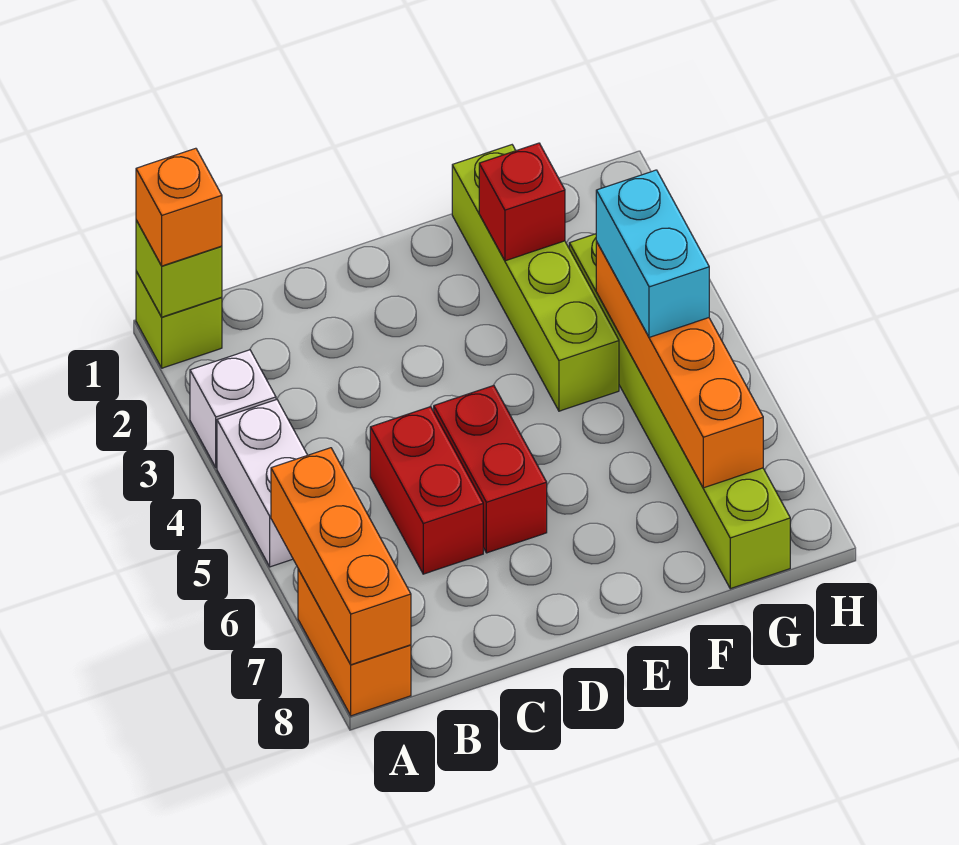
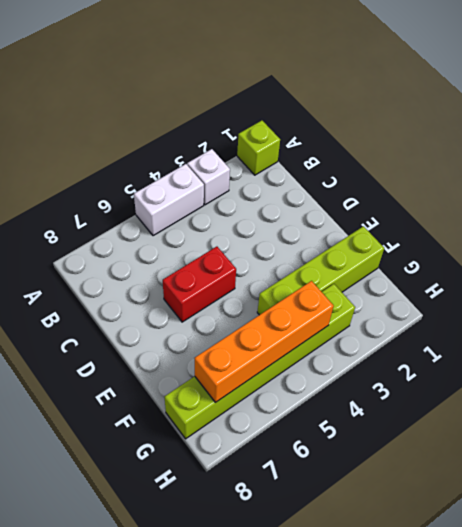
none -> orange brick A7:A8 level 1
none -> red brick C5:C6 level 1
none -> lime brick A1 level 2

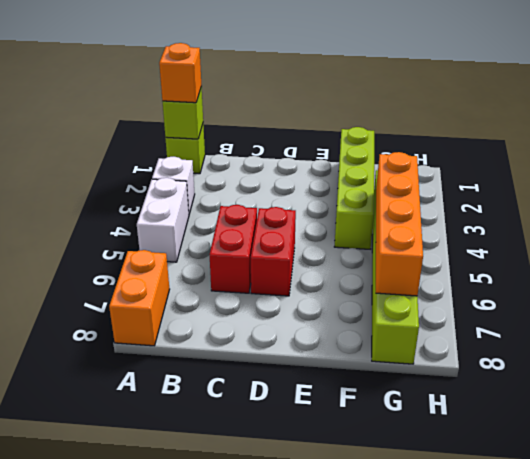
none -> orange brick A6:A8 level 2
none -> red brick F2 level 2
none -> cyan brick G4:G5 level 3

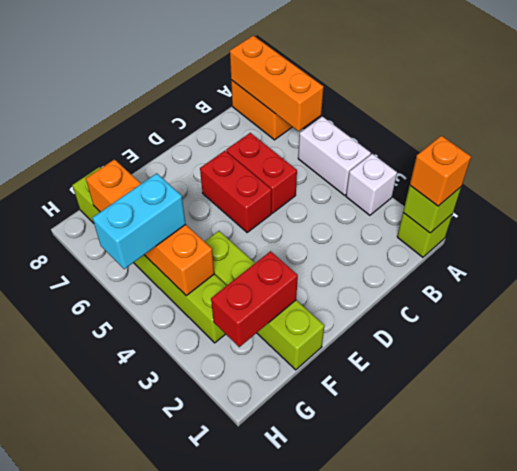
red brick F2:G2 level 2 -> red brick F2 level 2
cyan brick G5:H5 level 3 -> cyan brick G4:G5 level 3

